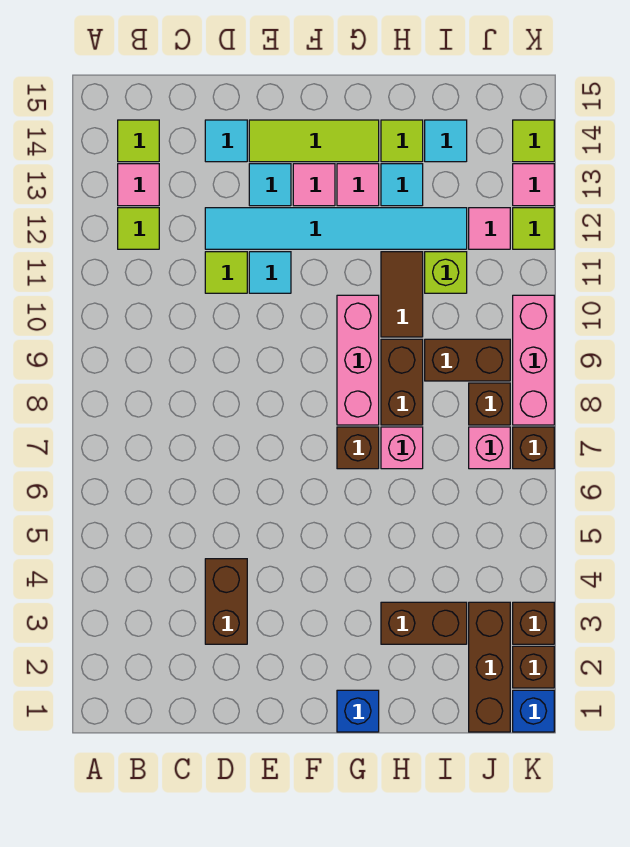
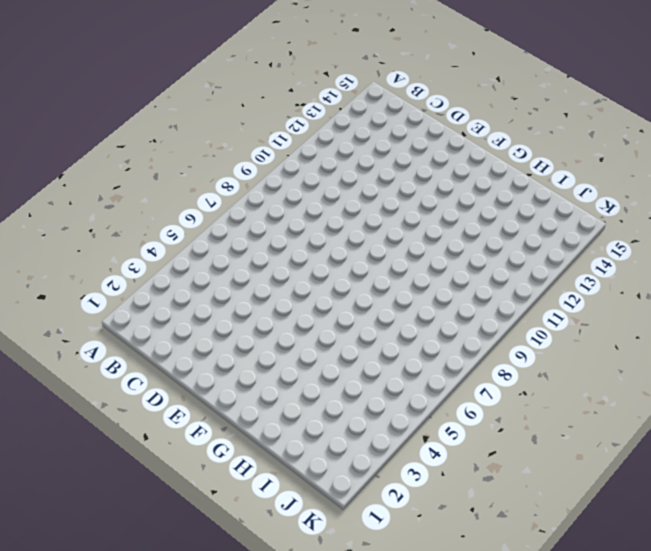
none -> lime tile B12 level 1
none -> pink tile B13 level 1
none -> lime tile B14 level 1
none -> brown brick D3:D4 level 1

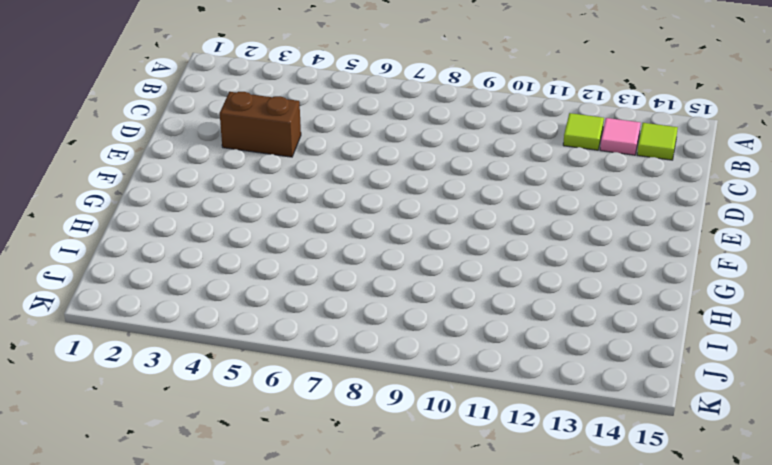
none -> lime tile D11 level 1
none -> cyan tile D12:I12 level 1
none -> cyan tile D14 level 1
none -> cyan tile E11 level 1

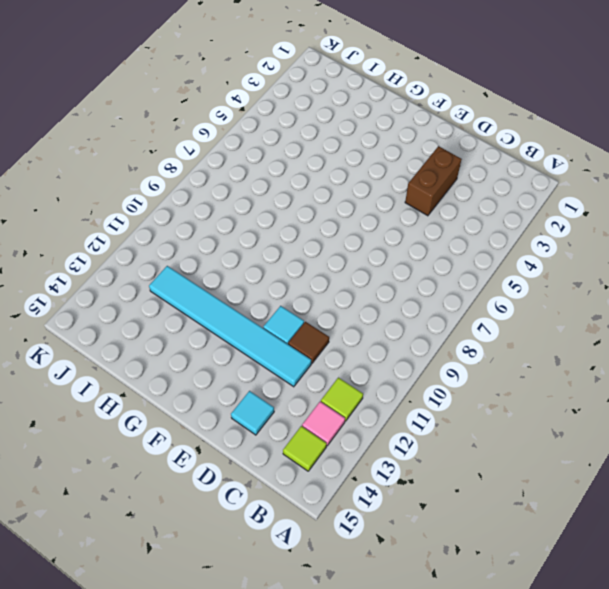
brown tile D11 level 1 -> lime tile D11 level 1
none -> cyan tile E13 level 1
none -> lime tile E14:G14 level 1
none -> pink tile F13 level 1
none -> blue brick G1 level 1

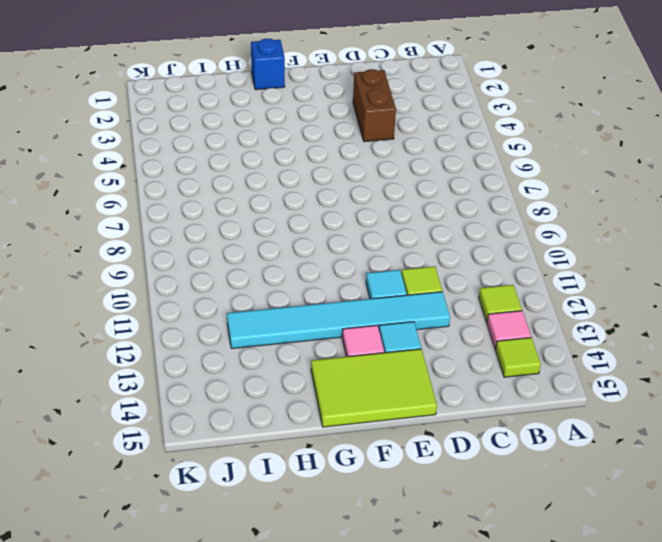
lime tile E14:G15 level 1 -> lime tile E14:G14 level 1
none -> cyan tile D14 level 1
none -> brown brick G7 level 1
none -> pink brick G8:G10 level 1
none -> pink tile G13 level 1

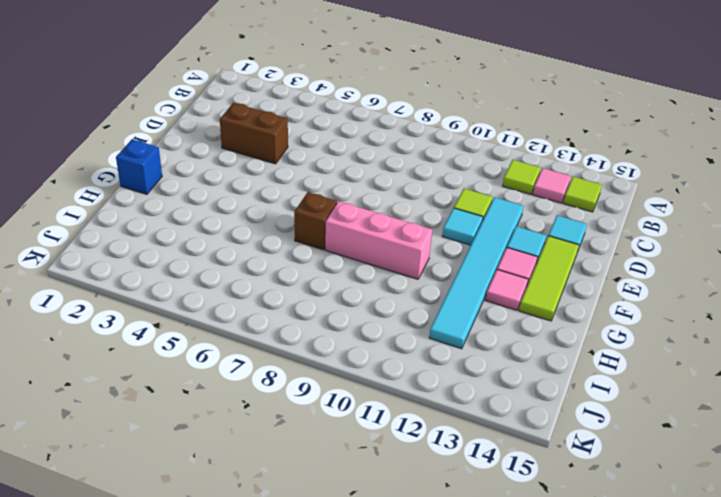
none -> brown brick H3:I3 level 1
none -> pink brick H7 level 1
none -> brown brick H8:H9 level 1
none -> brown tile H10:H11 level 1

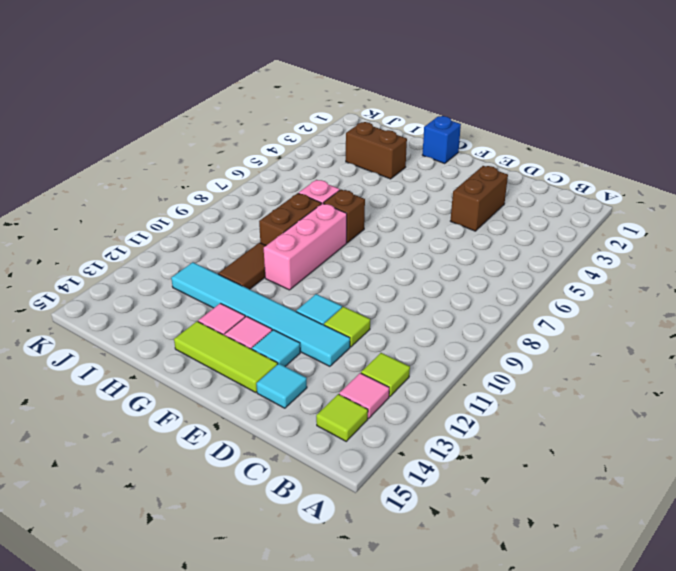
none -> cyan tile H13 level 1
none -> lime tile H14 level 1
none -> brown brick I9:J9 level 1
none -> lime brick I11 level 1

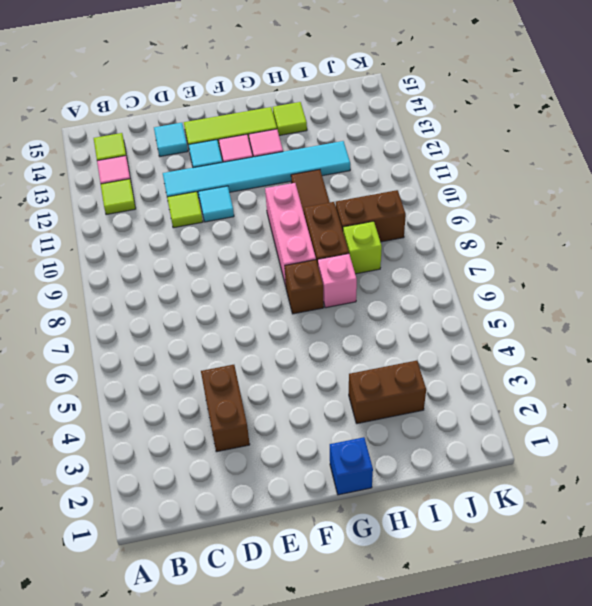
lime brick I8 level 1 -> lime brick I11 level 1
none -> cyan tile H13 level 1
none -> cyan tile I14 level 1
none -> brown brick J1:J3 level 1
none -> pink brick J7 level 1

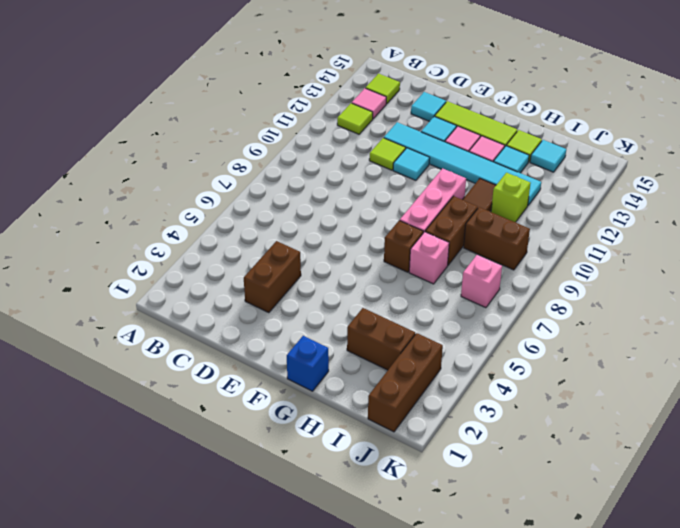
none -> brown brick J8 level 1
none -> pink tile J12 level 1
none -> blue brick K1 level 1
none -> brown brick K2 level 1

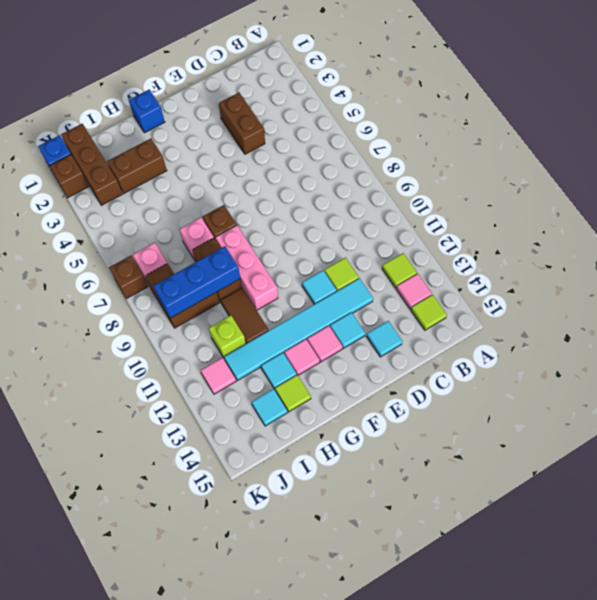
blue brick H9:J9 level 2 -> none
none -> lime tile E14:G14 level 1
none -> brown brick K3 level 1
none -> pink brick K8:K10 level 1
none -> lime tile K12 level 1

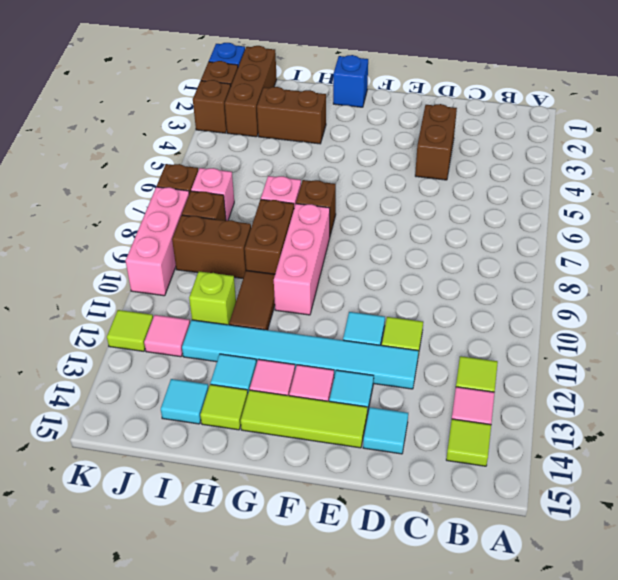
none -> pink tile K13 level 1
none -> lime tile K14 level 1

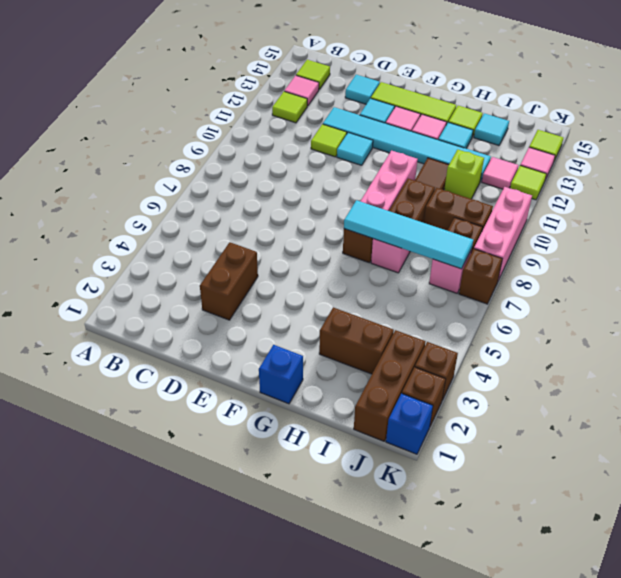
cyan tile G7:J7 level 2 -> none

